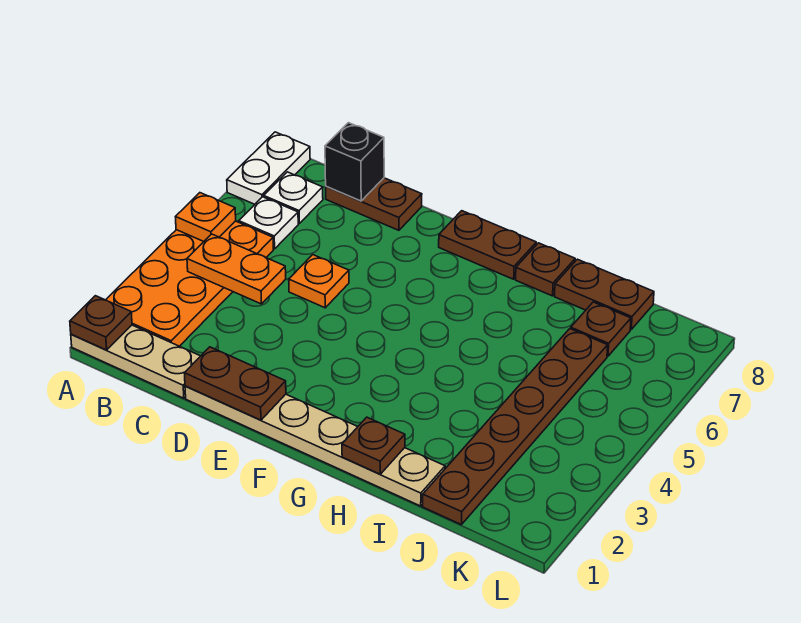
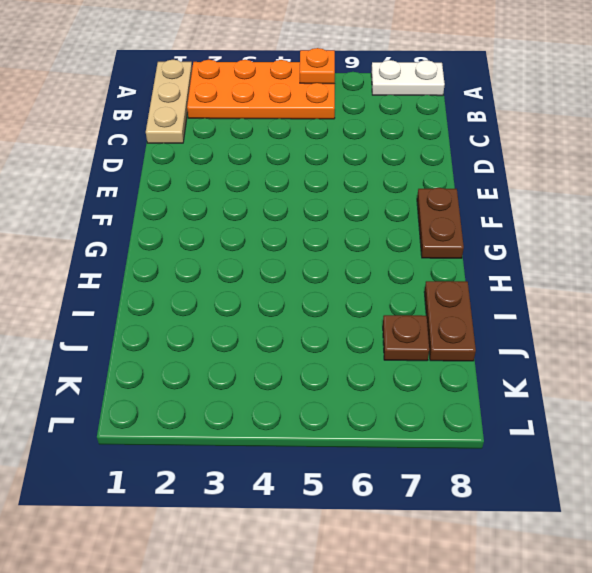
none -> white plate B6 level 1
none -> white plate B7 level 1
none -> brown plate C8:D8 level 1

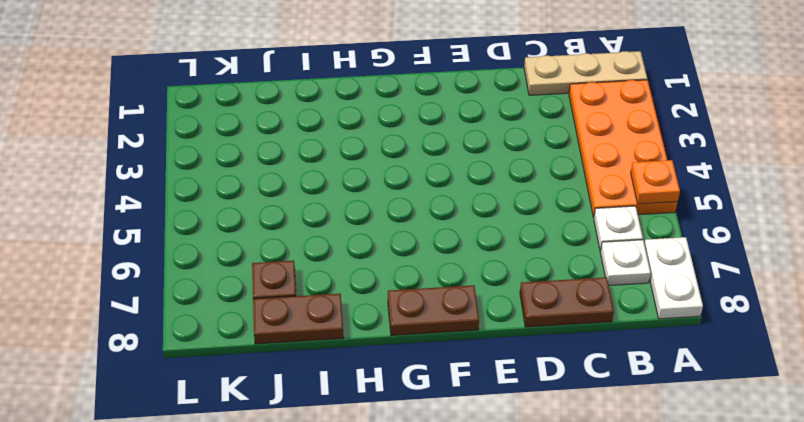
none -> tan plate D1:I1 level 1
none -> orange plate D5 level 1
none -> brown plate H8 level 1

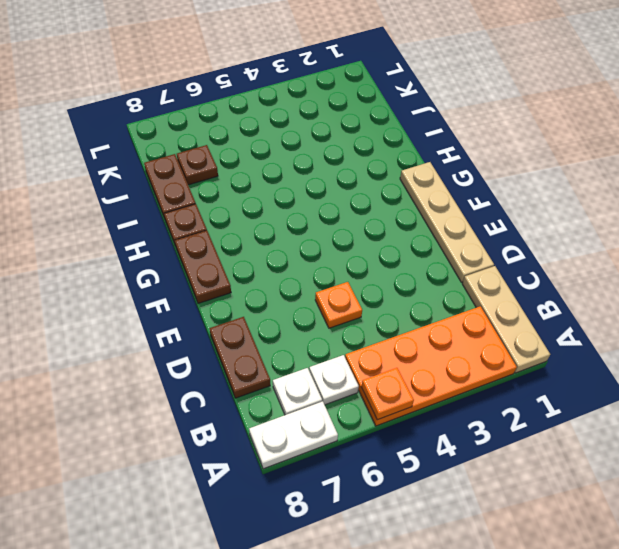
tan plate D1:G1 level 1 -> tan plate D1:I1 level 1
none -> brown plate J1:J6 level 1
none -> brown plate A1 level 2
none -> orange plate B4:C4 level 2

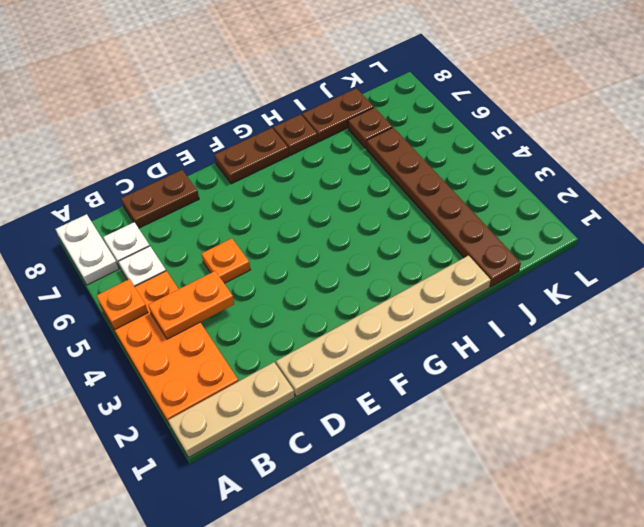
none -> brown plate A1 level 2
none -> black brick C8 level 2
none -> brown plate D1:E1 level 2

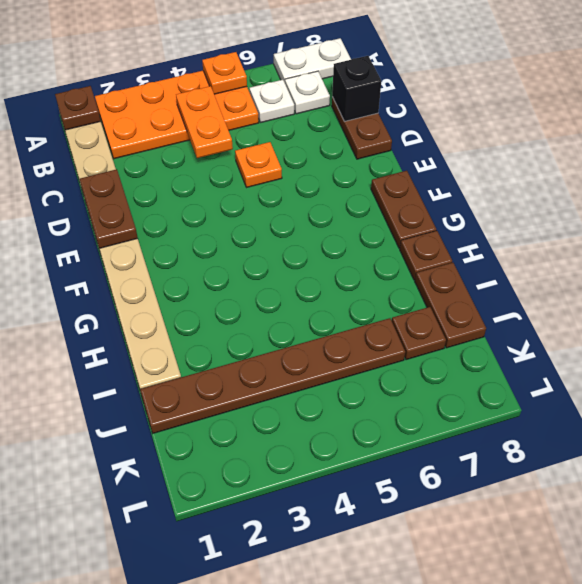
none -> brown plate H1 level 2

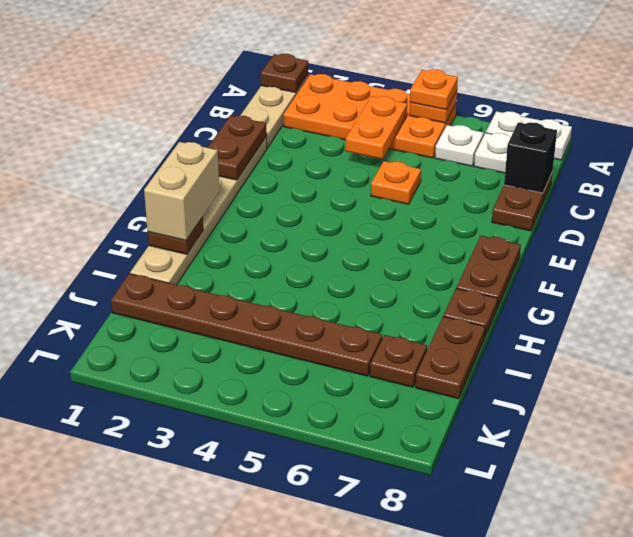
orange plate A5 level 3 -> none
tan brick G1:H1 level 3 -> none

